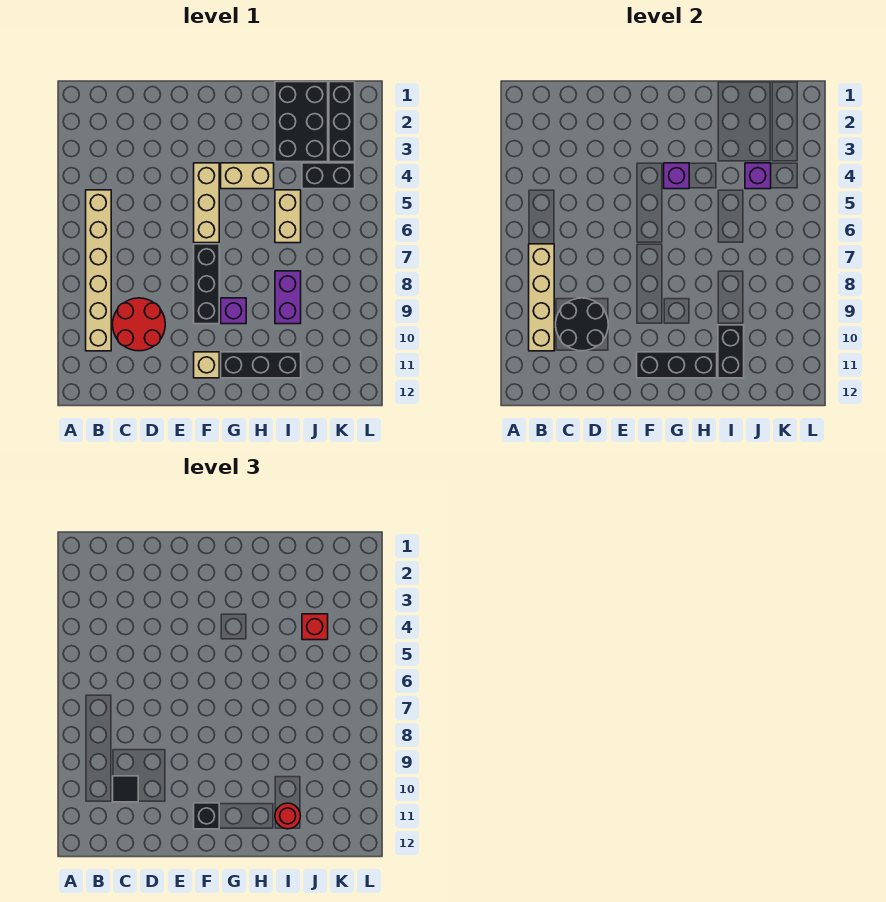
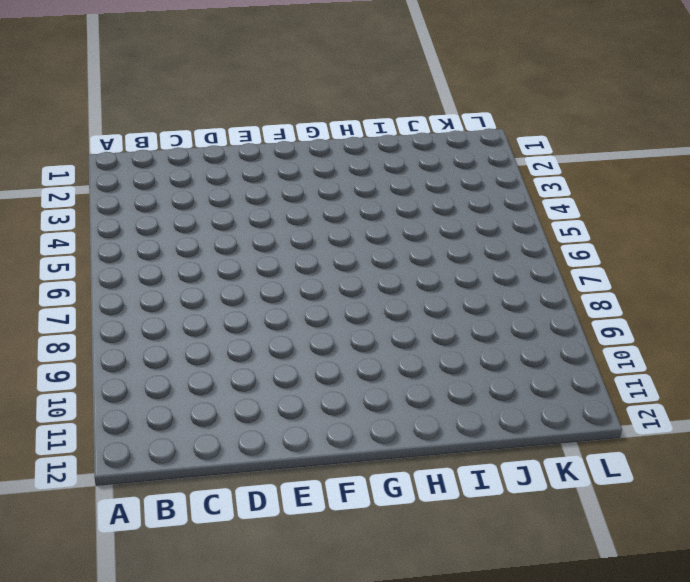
none -> tan brick B5:B10 level 1
none -> red round brick C9:D10 level 1
none -> tan brick F4:F6 level 1

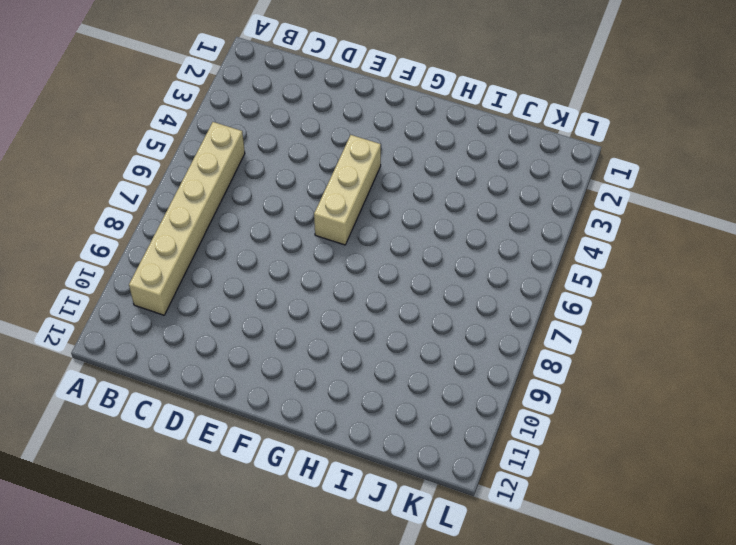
none -> red round brick C9:D10 level 1
none -> black brick F7:F9 level 1
none -> tan brick F11 level 1

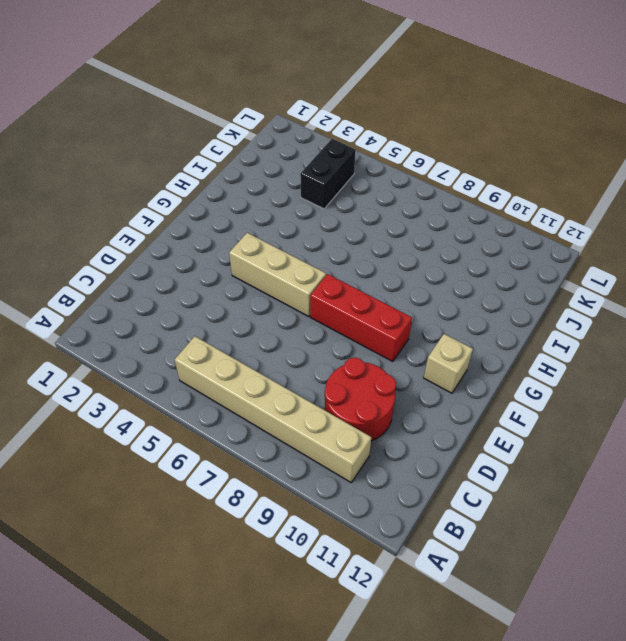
red brick F7:F9 level 1 -> black brick F7:F9 level 1
none -> tan brick G4:H4 level 1
none -> purple brick G9 level 1
none -> black brick G11:I11 level 1

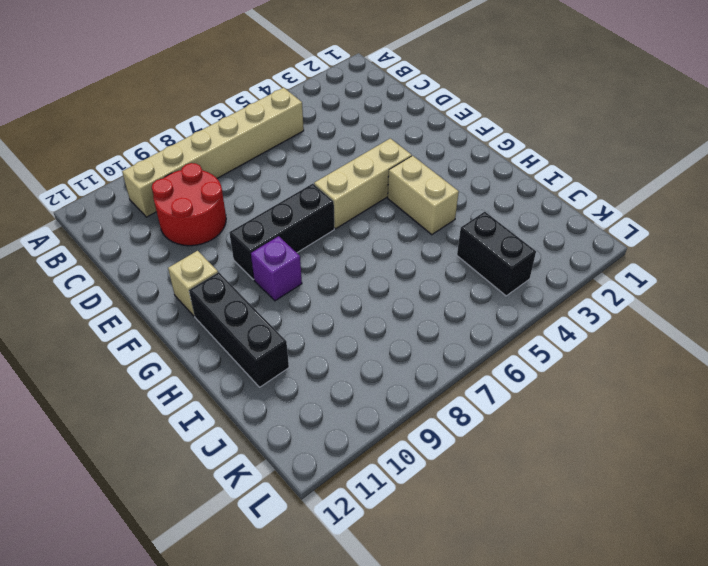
none -> black brick I1:J3 level 1
none -> tan brick I5:I6 level 1
none -> purple brick I8:I9 level 1

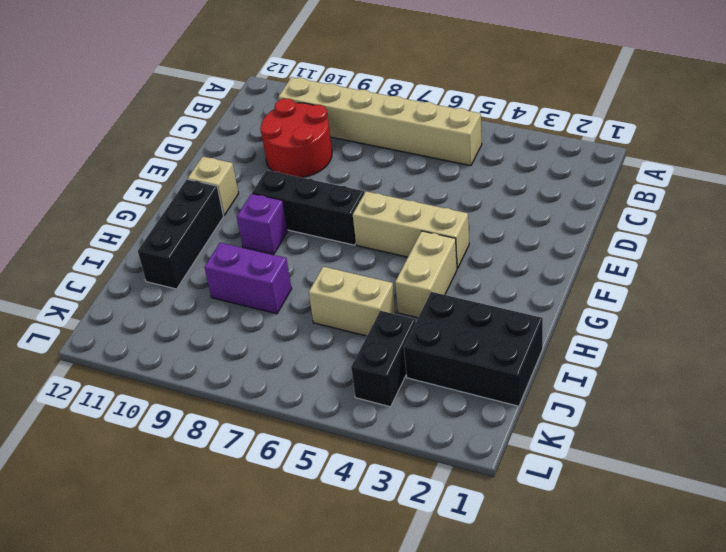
none -> black brick K1:K3 level 1
none -> tan brick B7:B10 level 2
none -> black round brick C9:D10 level 2

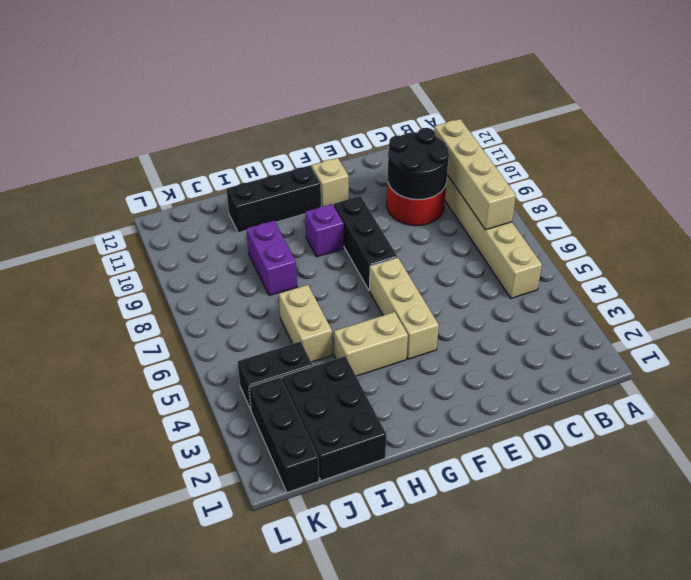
none -> black brick F11:H11 level 2
none -> purple brick G4 level 2
none -> black brick I10:I11 level 2

